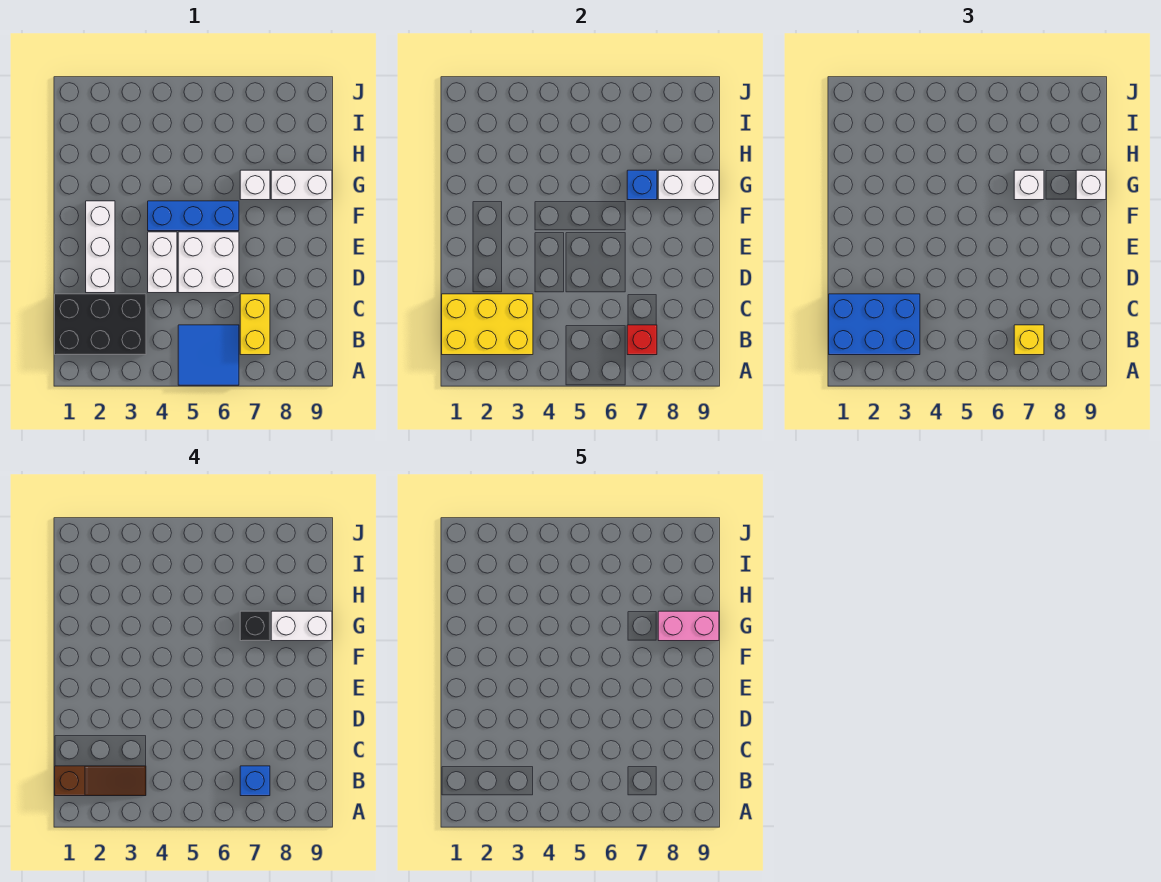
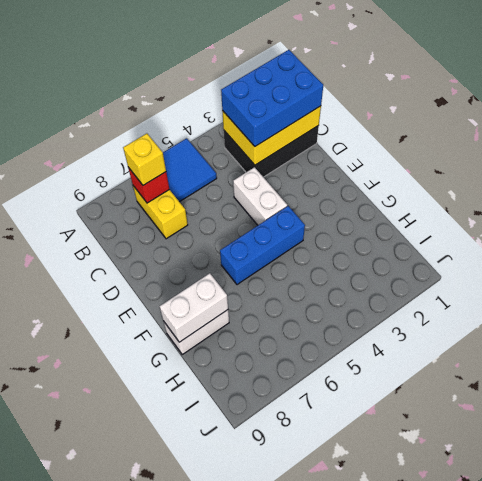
none -> white brick D2:F2 level 1
none -> white brick D5:E6 level 1
none -> white brick G7 level 1

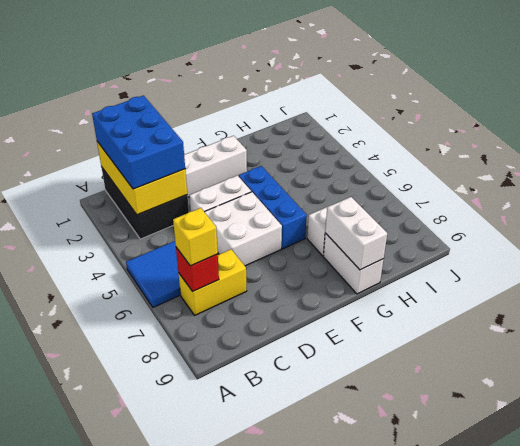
none -> blue brick G7 level 2
none -> white brick G7 level 3
none -> white brick G9 level 3

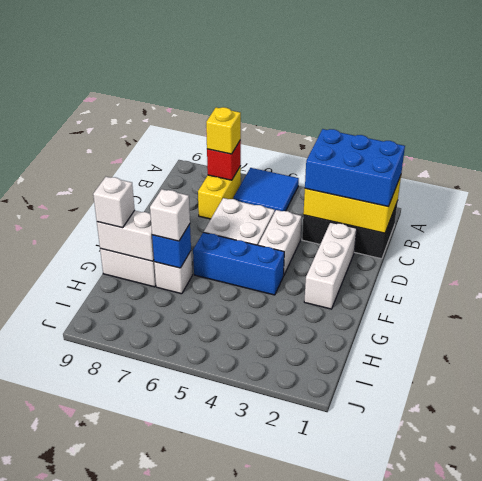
none -> brown slope B1:B3 level 4 top 1
none -> blue brick B7 level 4
none -> black brick G7 level 4

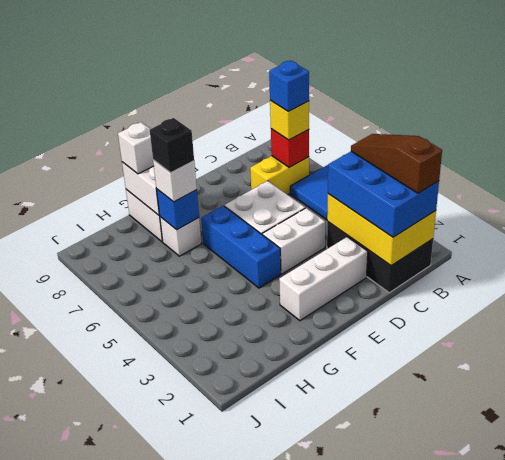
none -> white brick G8:G9 level 4
none -> pink brick G8:G9 level 5

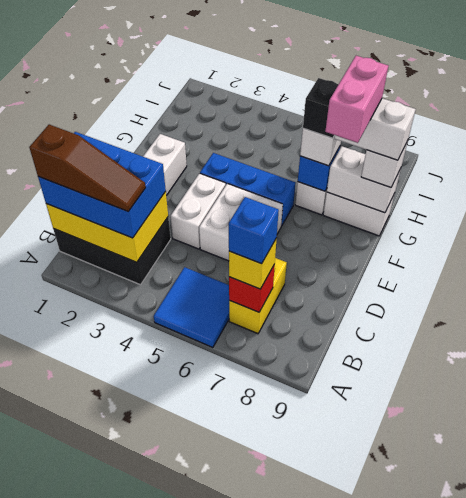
pink brick F8:G8 level 5 -> pink brick G8:G9 level 5

